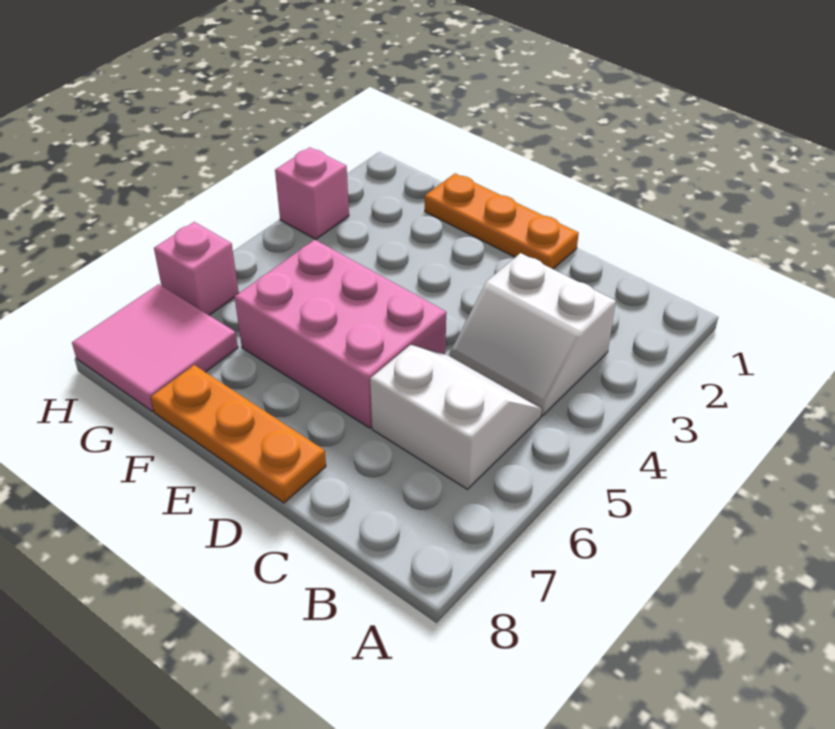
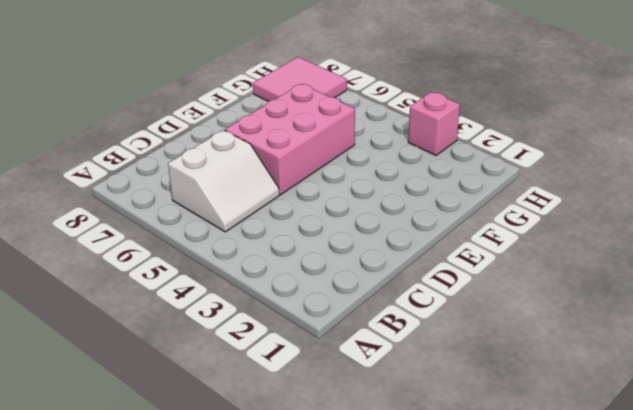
none -> white slope B3:C4 level 1 top 3
none -> orange plate D1:F1 level 1

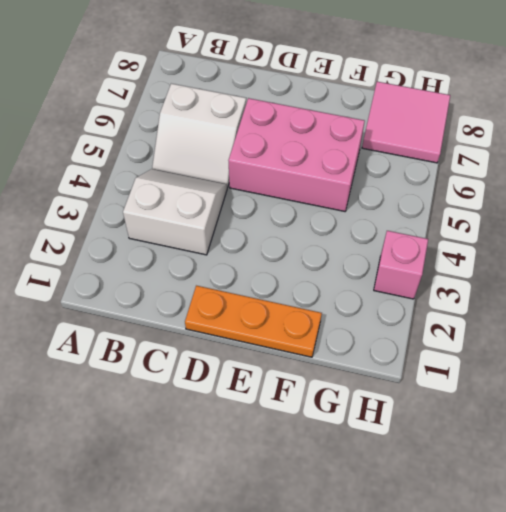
none -> orange plate D8:F8 level 1
none -> pink brick H6 level 1

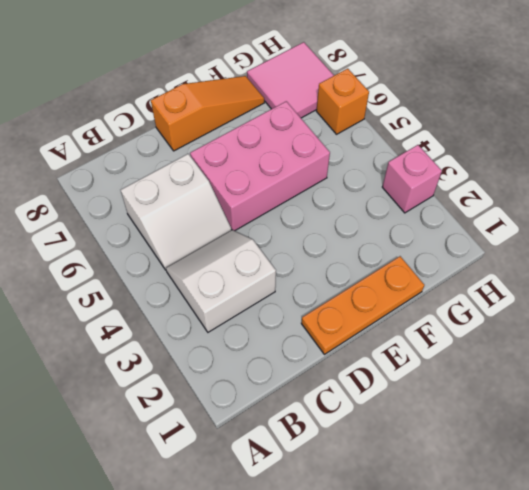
orange slope D8:F8 level 1 top D -> orange plate D8:F8 level 1
orange brick H6 level 1 -> pink brick H6 level 1

